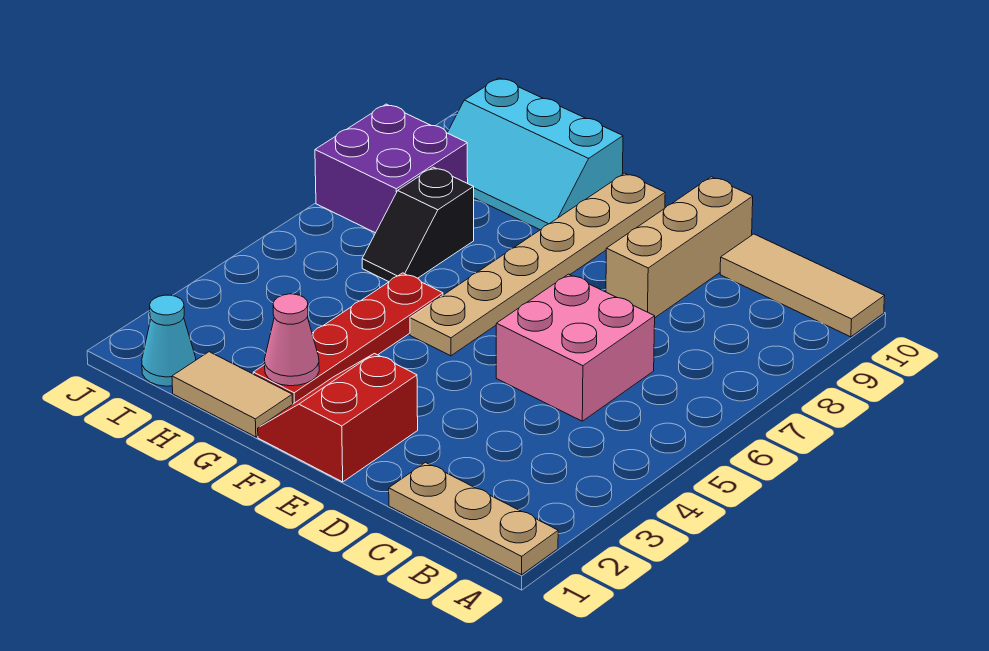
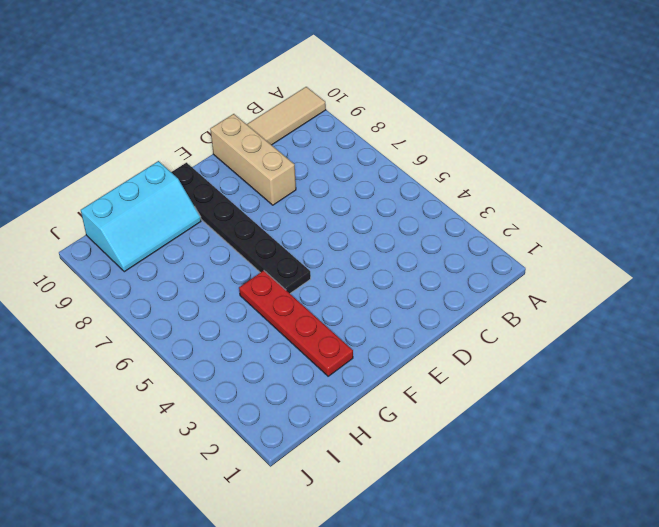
black plate F5:F10 level 1 -> tan plate F5:F10 level 1
none -> tan plate A1:C1 level 1
none -> pink brick C5:D6 level 1
none -> red slope E1:F2 level 1 top E

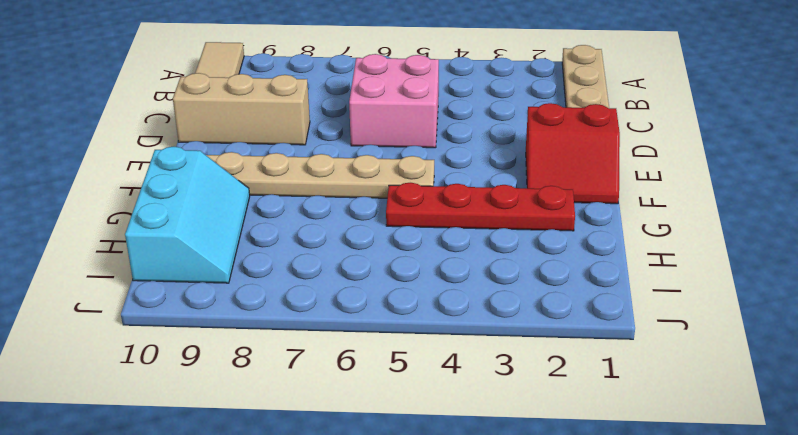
none -> tan tile G1:H1 level 1
none -> black slope H6:H7 level 1 top 7
none -> cyan cone I1 level 1

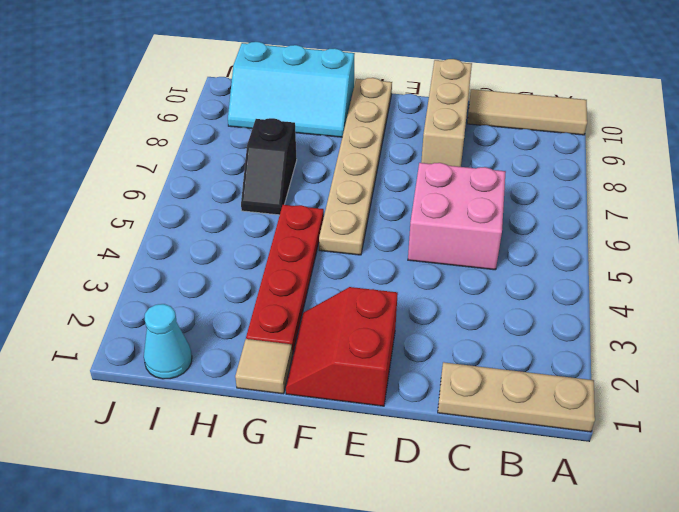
tan tile G1 level 1 -> tan tile G1:H1 level 1
none -> purple brick I7:J8 level 1
none -> pink cone G2 level 2

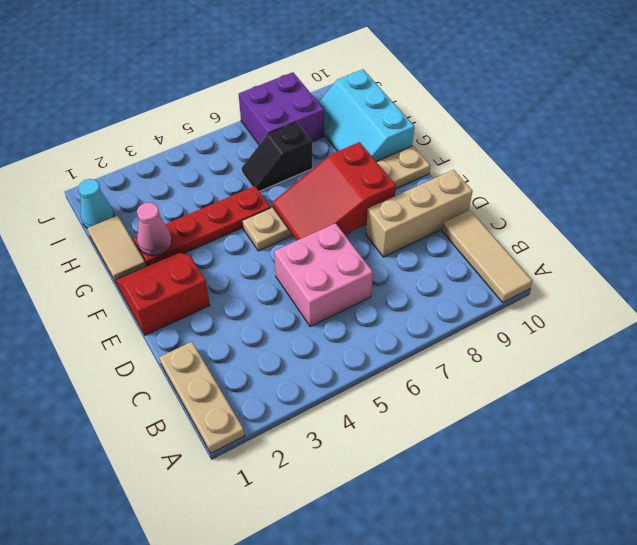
red slope E6:F8 level 2 top 8 -> none

